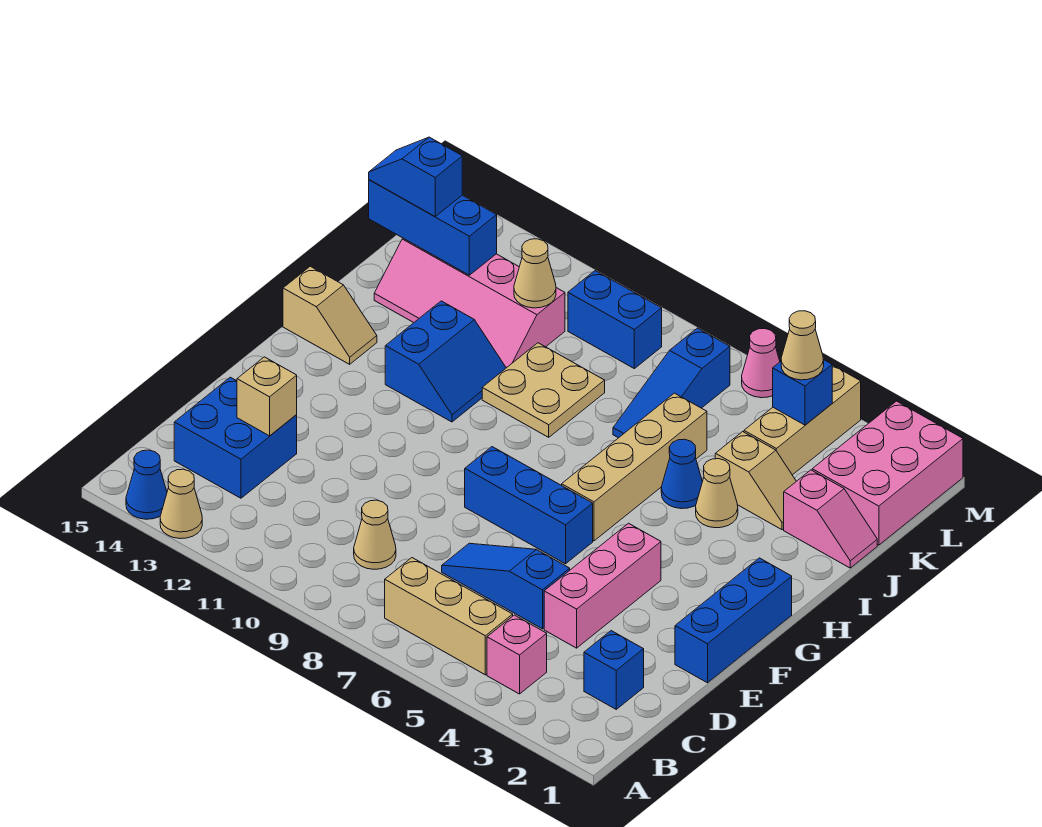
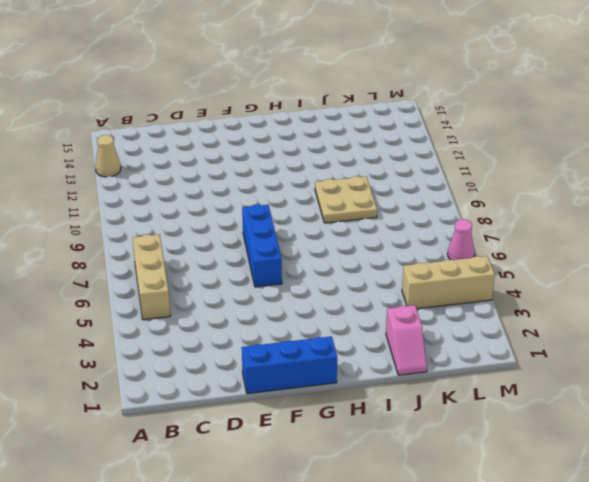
none -> blue cone A14 level 1
none -> pink brick B4 level 1
none -> blue brick C2 level 1
none -> tan cone C9 level 1

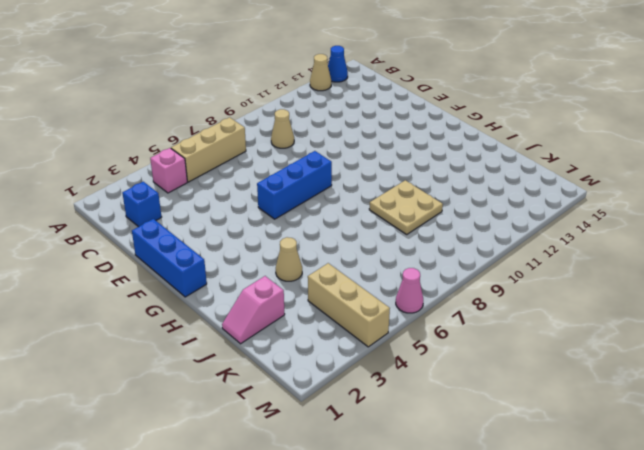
none -> blue brick C13:D14 level 1
none -> pink brick D4:F4 level 1
none -> blue slope D5:D7 level 1 top 5
none -> tan brick G6:J6 level 1

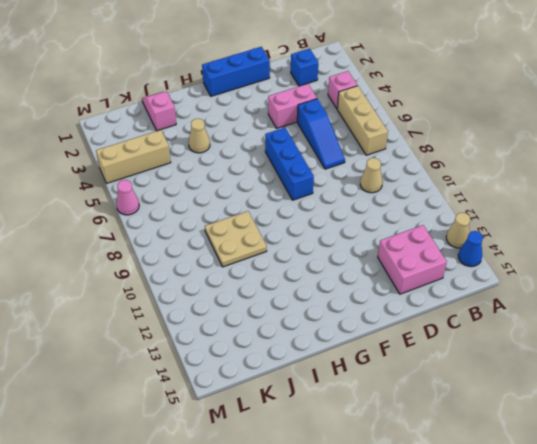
pink brick C13:D14 level 1 -> blue brick C13:D14 level 1
pink brick D4:E4 level 1 -> pink brick D4:F4 level 1
none -> tan brick G6:J6 level 1
none -> blue slope H11:I12 level 1 top 12
none -> tan slope H14:H15 level 1 top 15
none -> blue cone I5 level 1

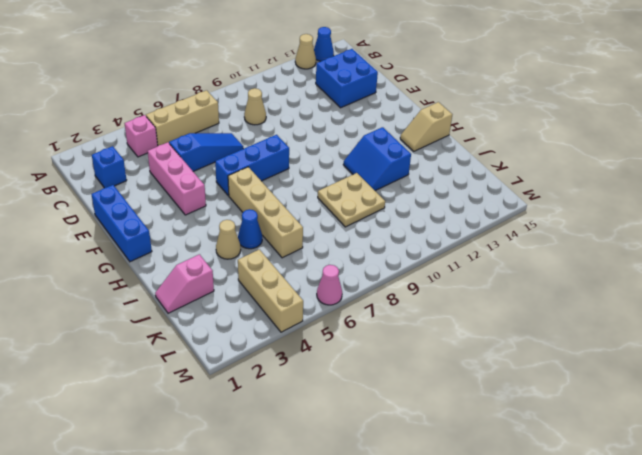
none -> tan slope J3:J4 level 1 top 4
none -> blue slope J7:L7 level 1 top L
none -> pink slope J11:K14 level 1 top K
none -> pink brick K1:M2 level 1

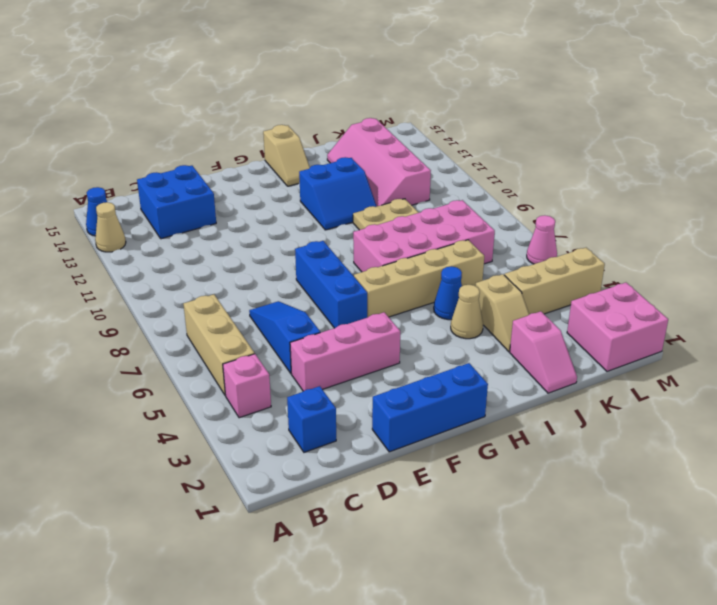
pink brick H7:K8 level 1 -> blue slope J7:L7 level 1 top L
pink brick L1:M2 level 1 -> pink brick K1:M2 level 1
none -> tan cone C9 level 1
none -> blue brick L9:L10 level 1
none -> tan brick D13 level 2
none -> tan cone K11 level 2

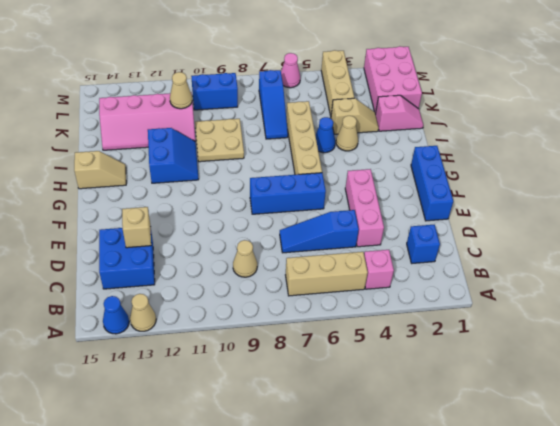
none -> blue brick K13:K15 level 2
none -> blue brick L4 level 2
none -> blue slope K14:K15 level 3 top 14
none -> tan cone L4 level 3

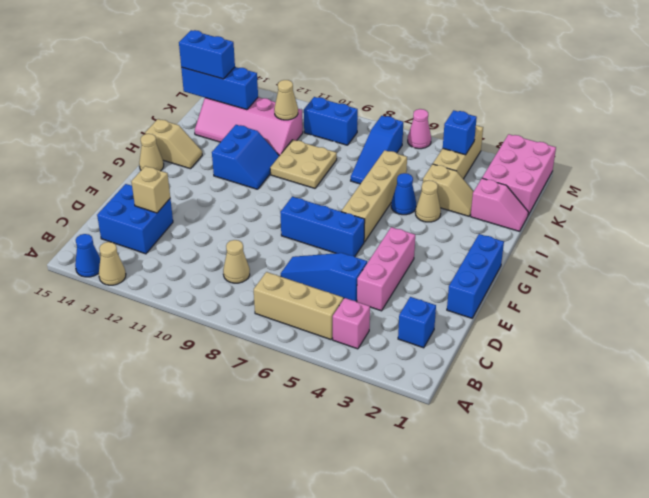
tan cone G15 level 1 -> tan cone L4 level 3
blue brick K14:K15 level 3 -> blue slope K14:K15 level 3 top 14

